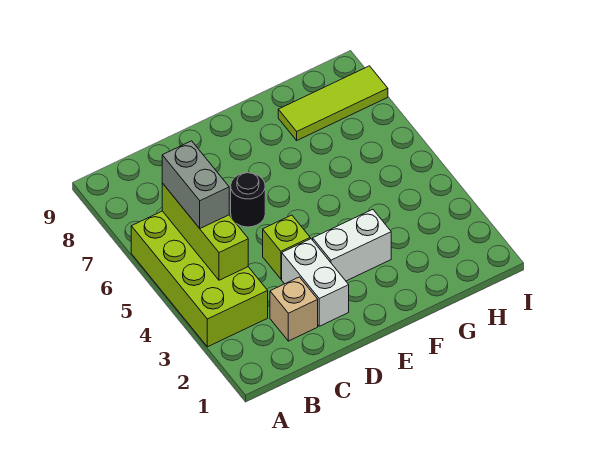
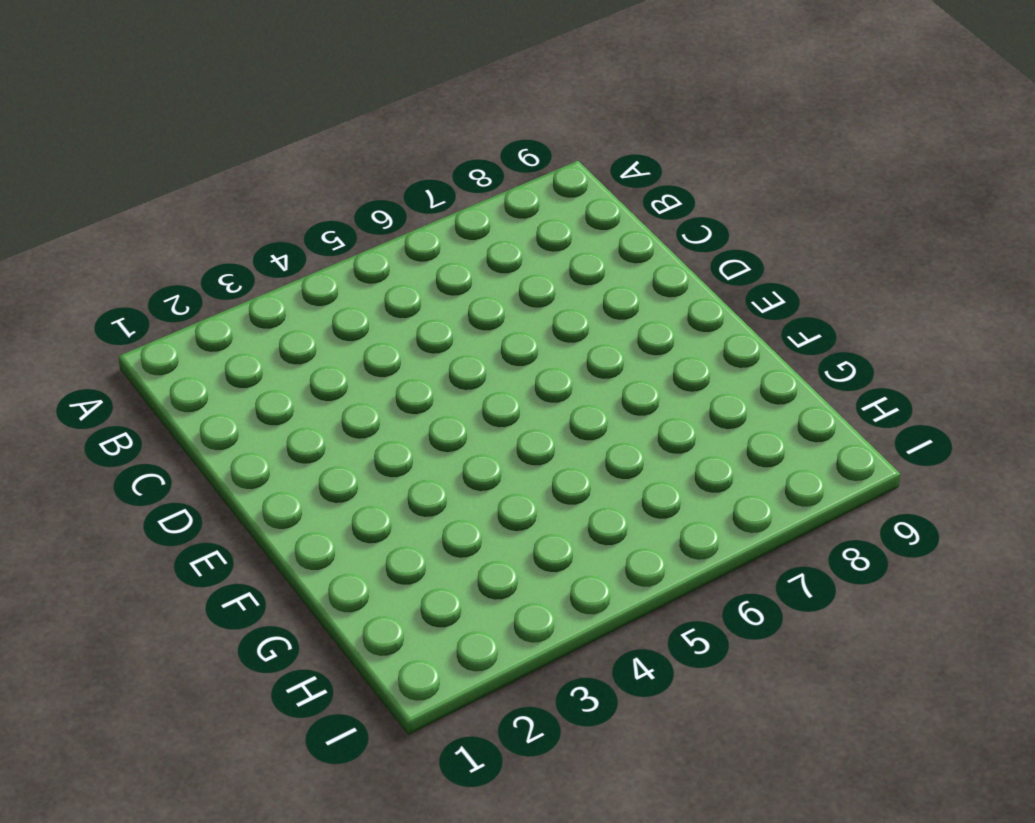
none -> lime brick A3:B6 level 1
none -> tan brick C2 level 1

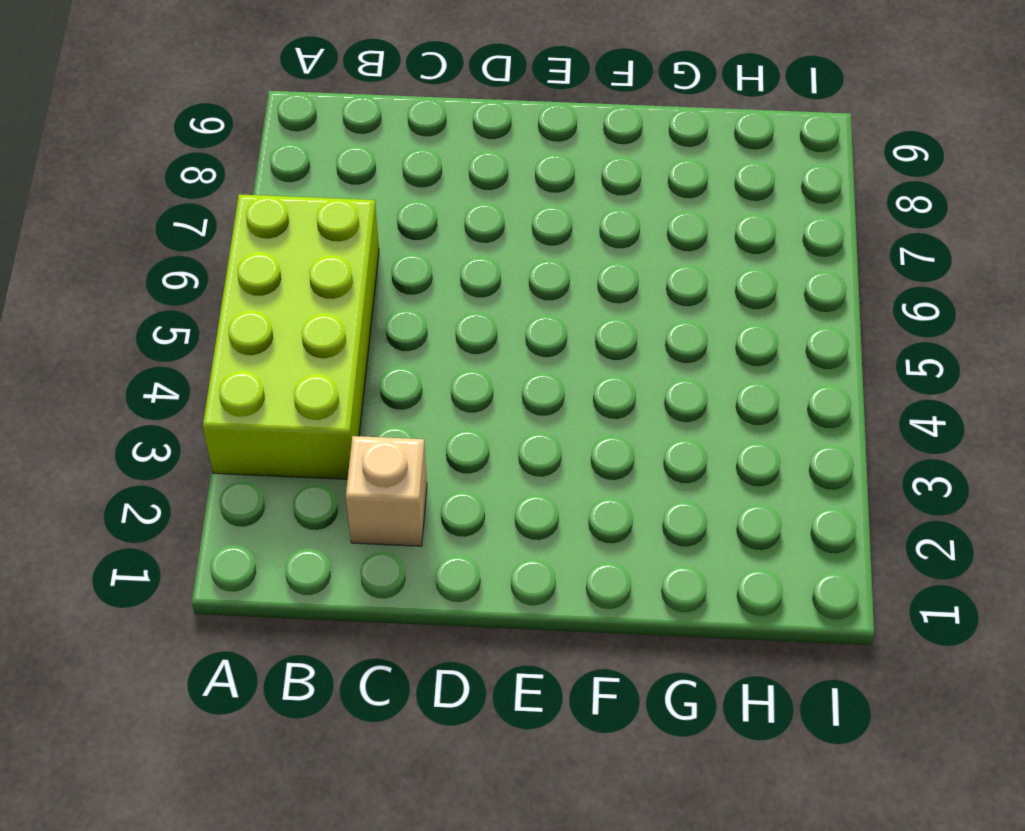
none -> white brick D2:D3 level 1
none -> lime brick D4 level 1

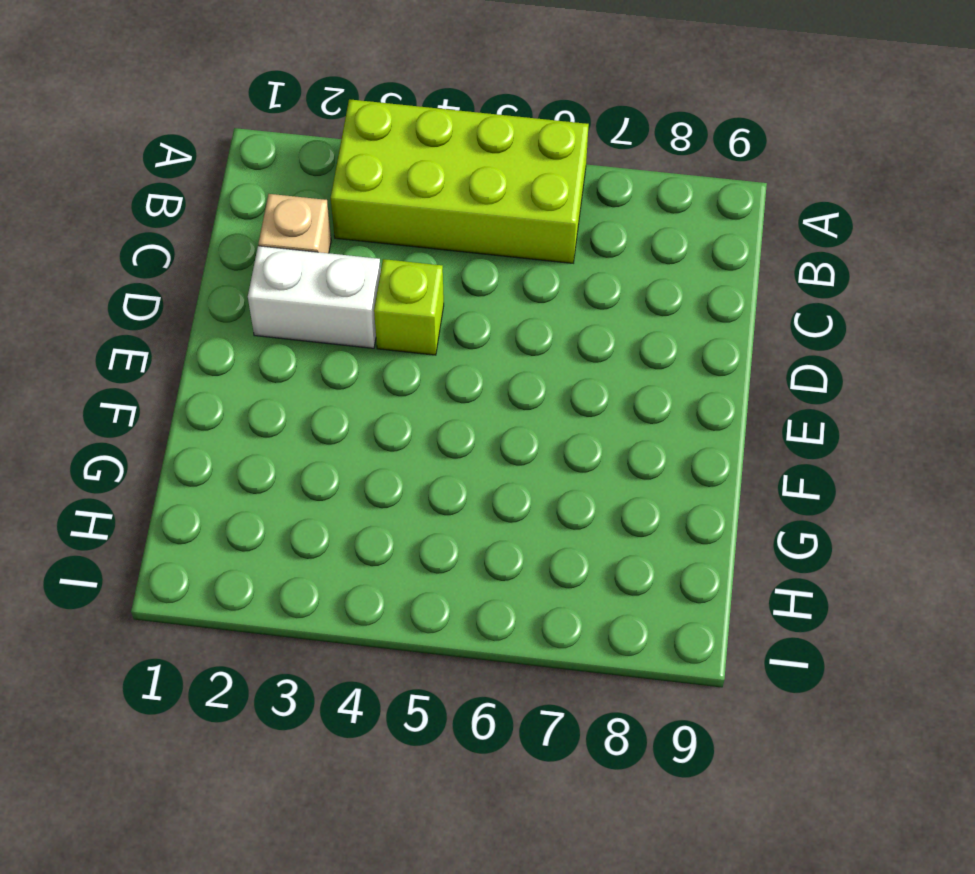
none -> black round brick D6 level 1
none -> white brick E3:F3 level 1

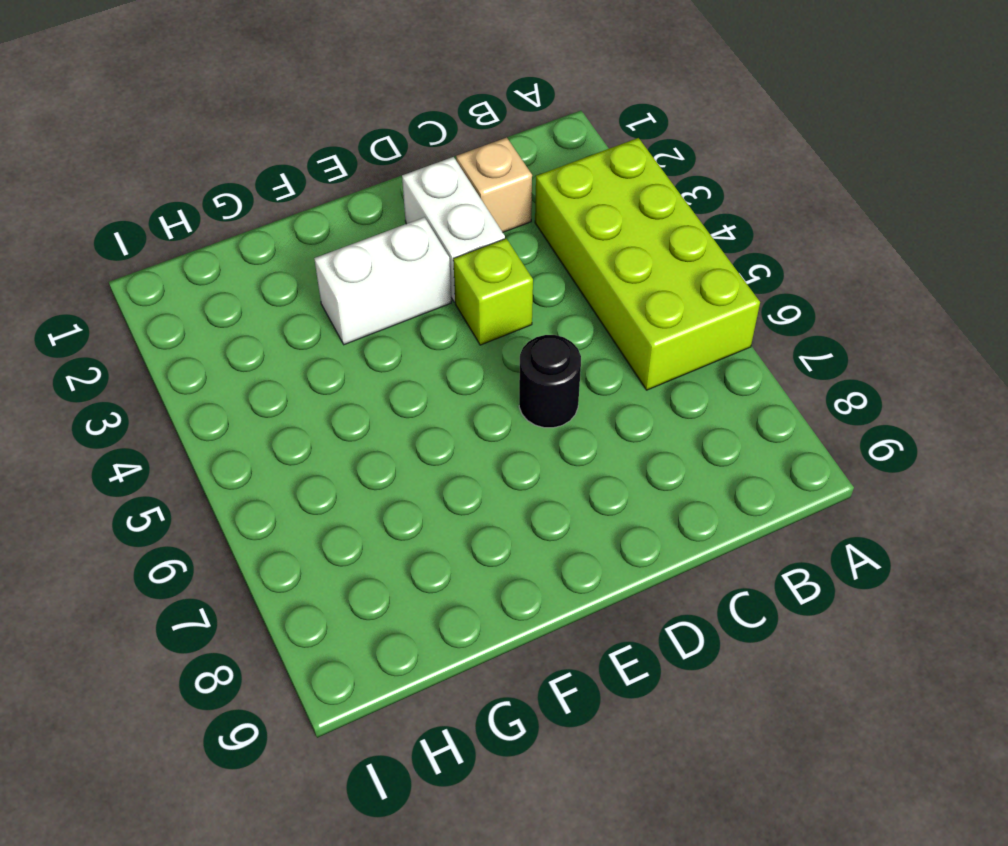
none -> lime tile G8:I8 level 1
none -> lime brick B4:B6 level 2

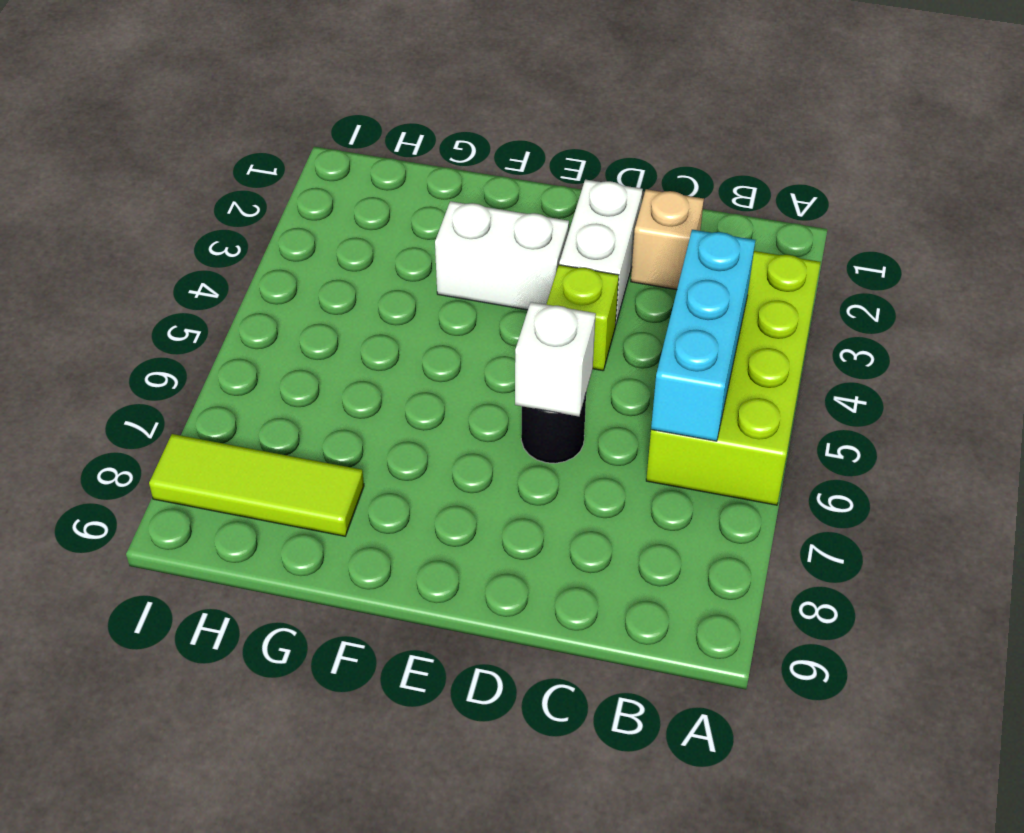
cyan brick B4:B6 level 2 -> lime brick B4:B6 level 2
white brick D6 level 2 -> none
none -> grey brick B5:B6 level 3

